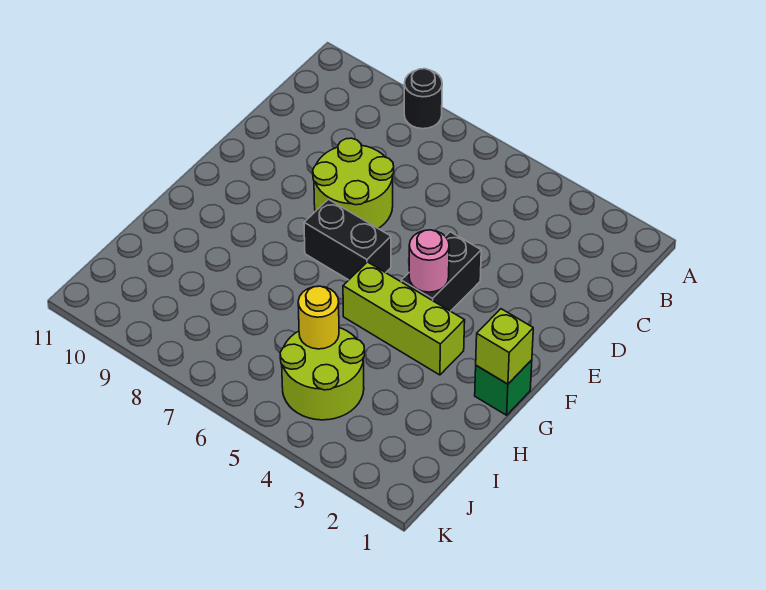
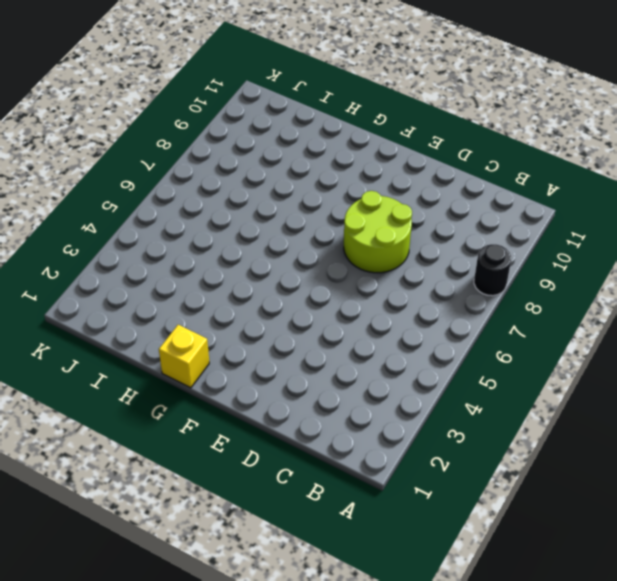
yellow brick G1 level 1 -> green brick G1 level 1
none -> black brick E4:F4 level 1
none -> black brick F6:F7 level 1

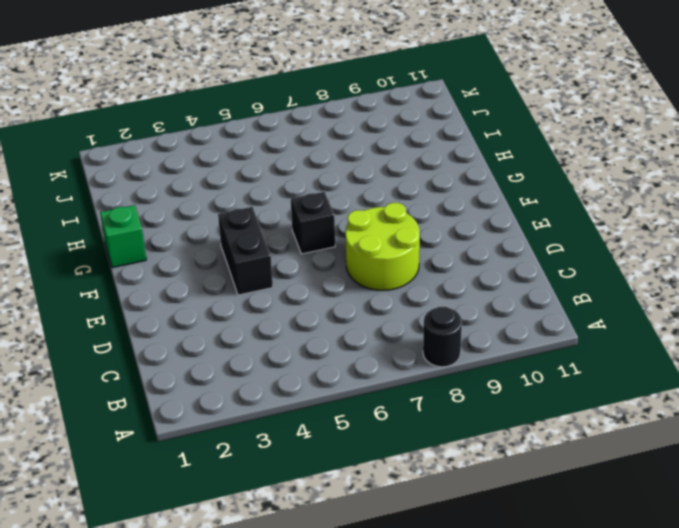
black brick F6 level 1 -> black brick F6:F7 level 1
none -> lime brick G3:G5 level 1
none -> lime round brick I4:J5 level 1

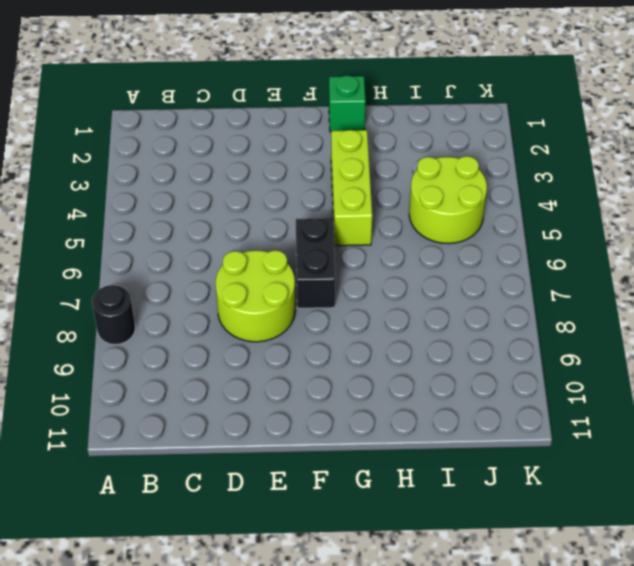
none -> black brick E4:F4 level 1
none -> pink round brick F4 level 2

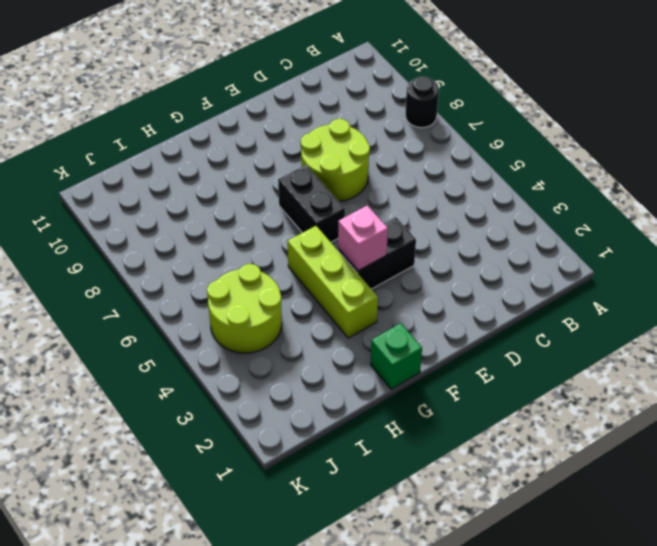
pink brick F4 level 2 -> pink round brick F4 level 2
none -> lime brick G1 level 2
none -> yellow round brick I5 level 2

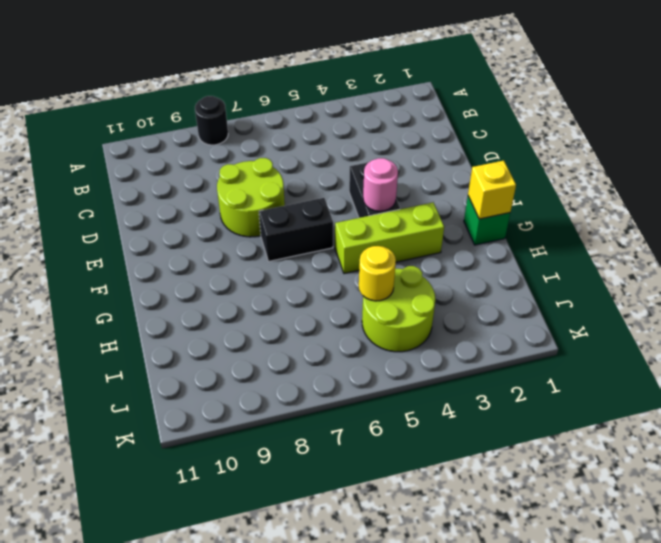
yellow brick G1 level 2 -> lime brick G1 level 2

